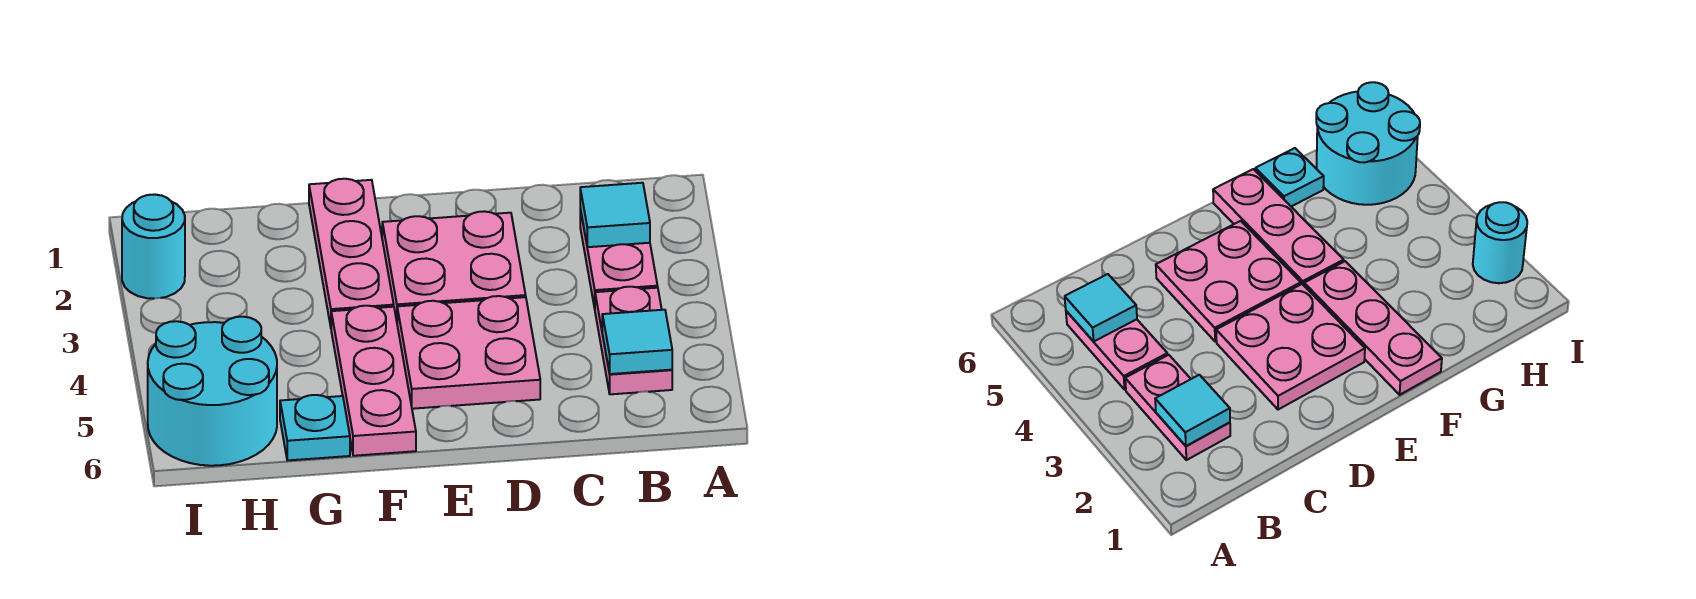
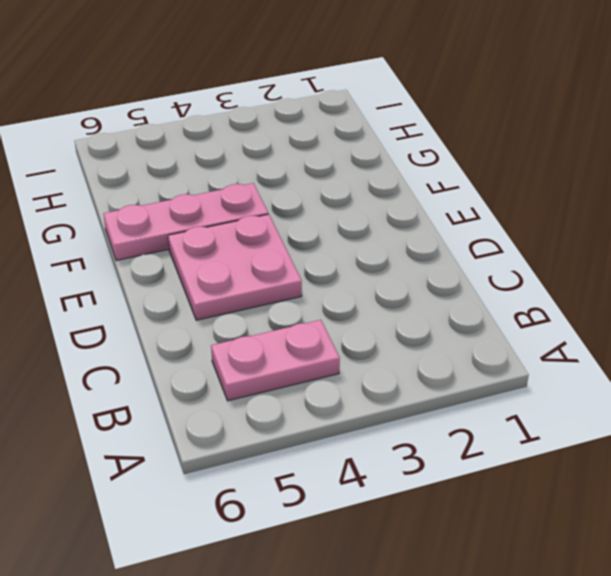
none -> pink plate B2:B3 level 1
none -> pink plate D2:E3 level 1

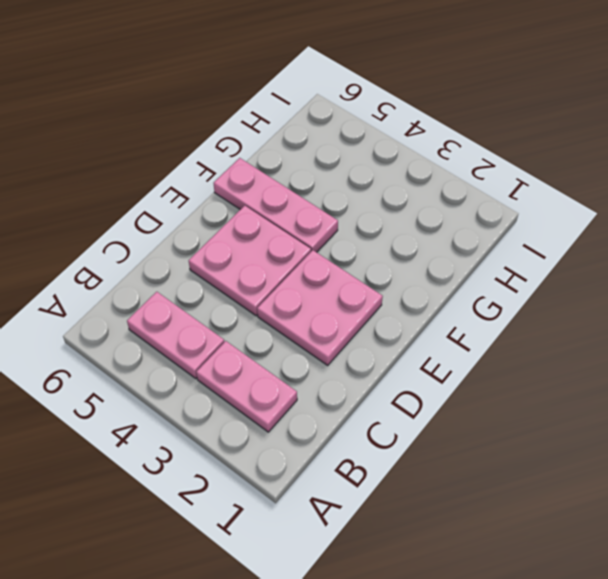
none -> pink plate F1:F3 level 1
none -> cyan plate G6 level 1

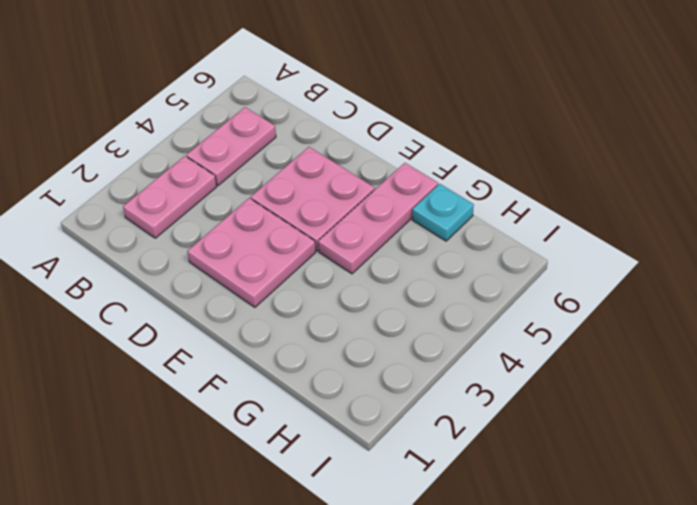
none -> pink plate F1:F3 level 1
none -> cyan round brick H5:I6 level 1

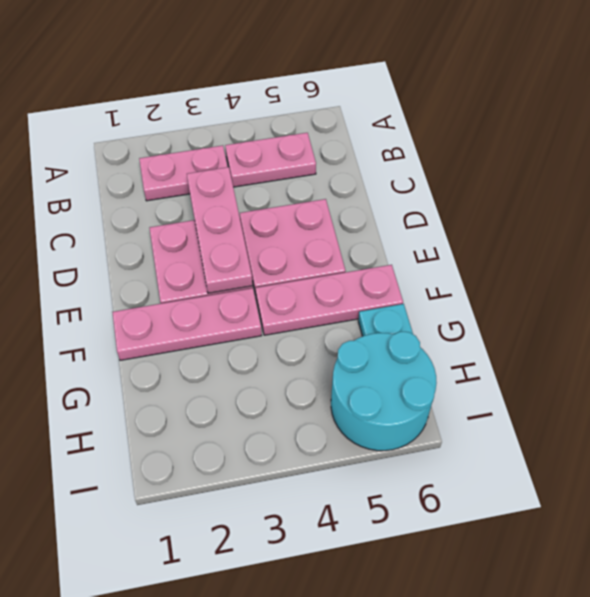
pink plate C3:E3 level 2 -> none
none -> cyan round brick I2 level 1
none -> cyan tile B2 level 2

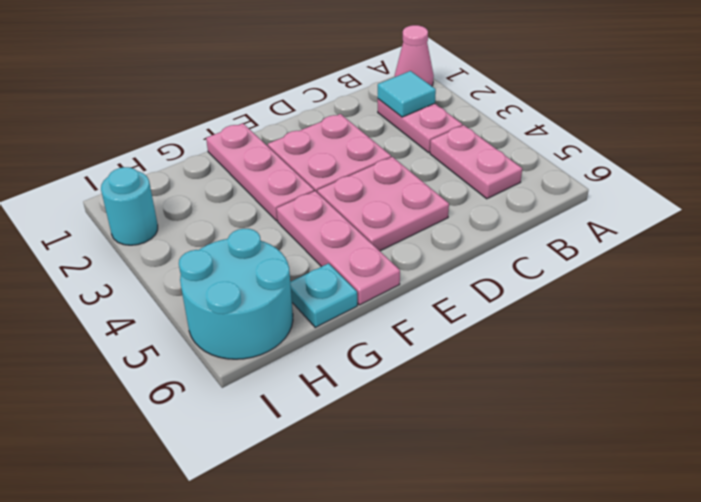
pink cone A1 level 1 -> none
none -> cyan tile B5 level 2

